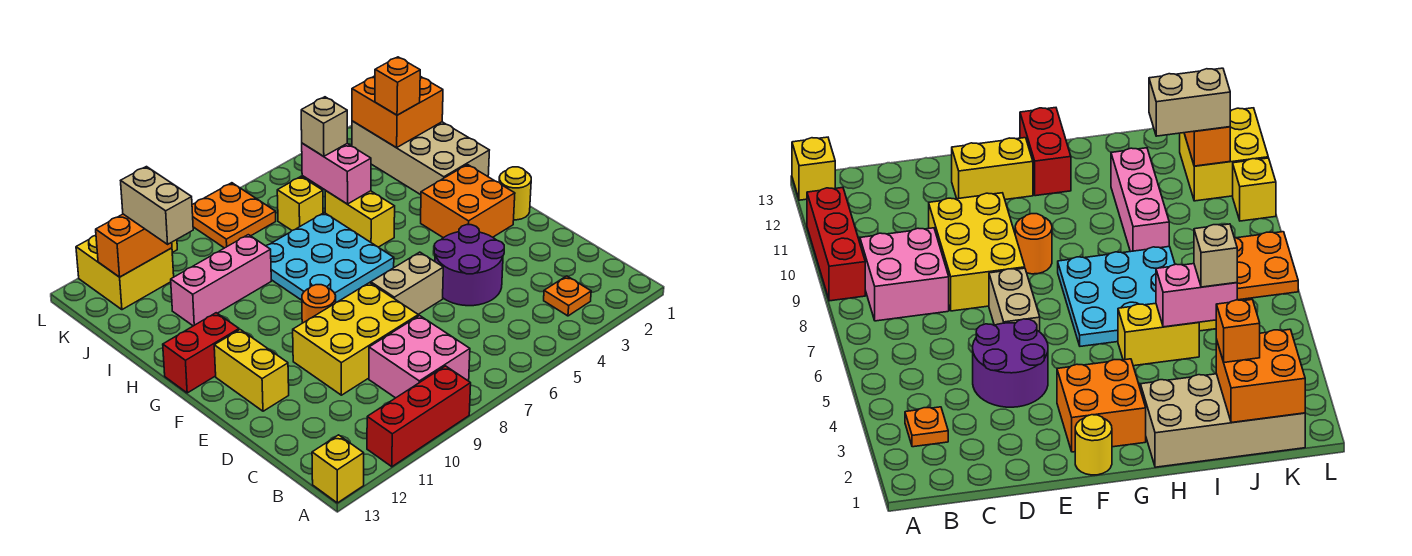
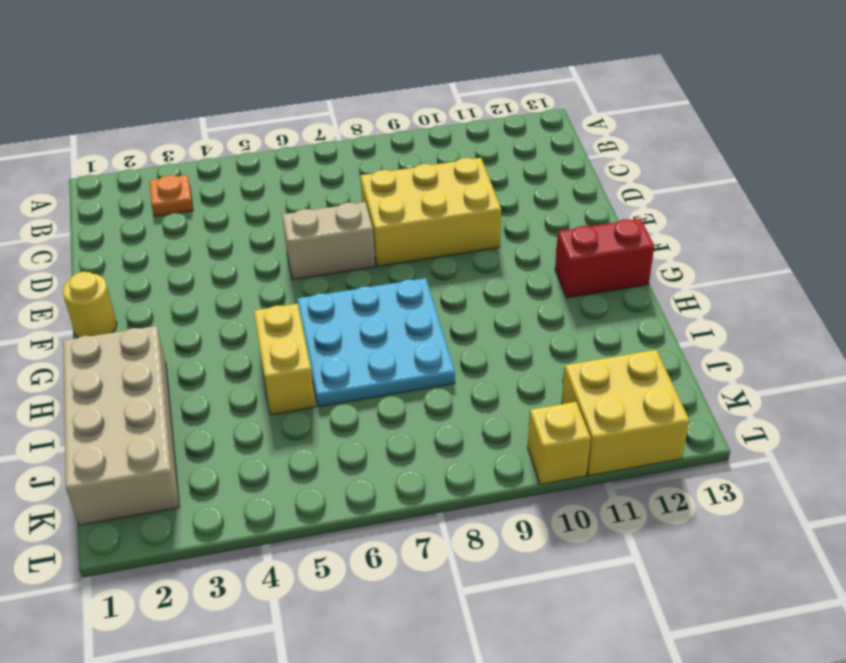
none -> red brick A9:A11 level 1
none -> yellow brick A13 level 1
none -> pink brick B8:C9 level 1

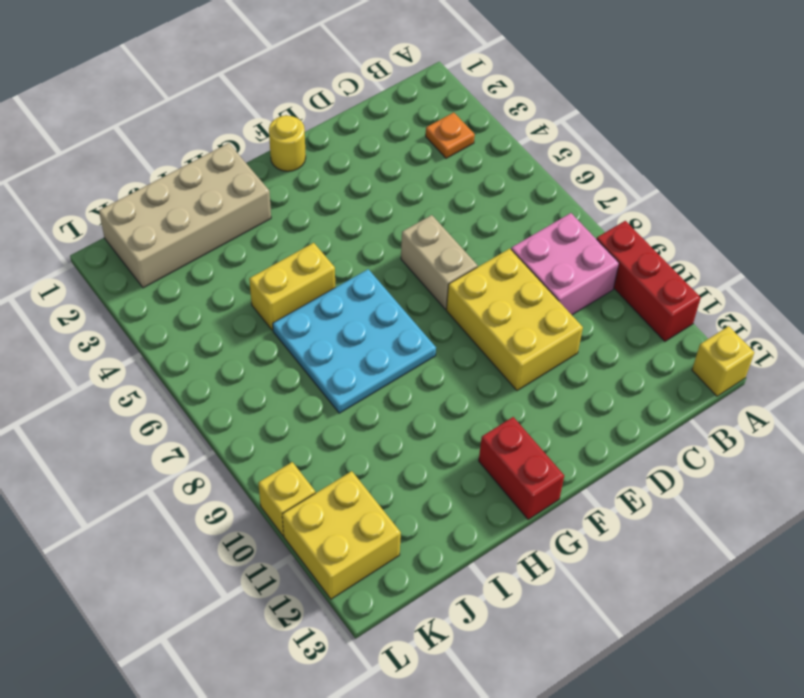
none -> purple round brick D4:E5 level 1
none -> yellow brick E12:F12 level 1
none -> orange brick F2:G3 level 1

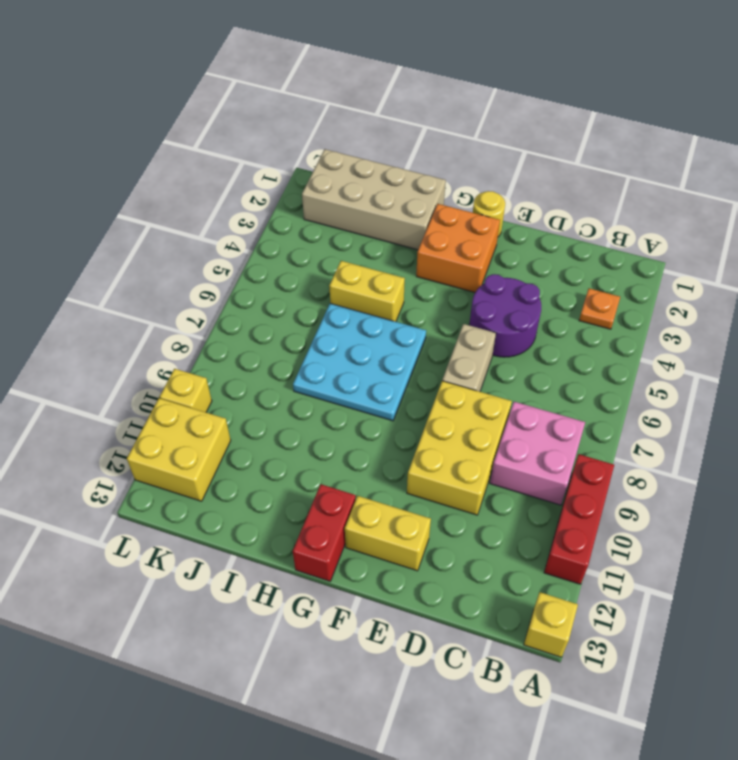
none -> orange round brick F9 level 1
none -> pink brick I9:I11 level 1
none -> yellow brick J6 level 1

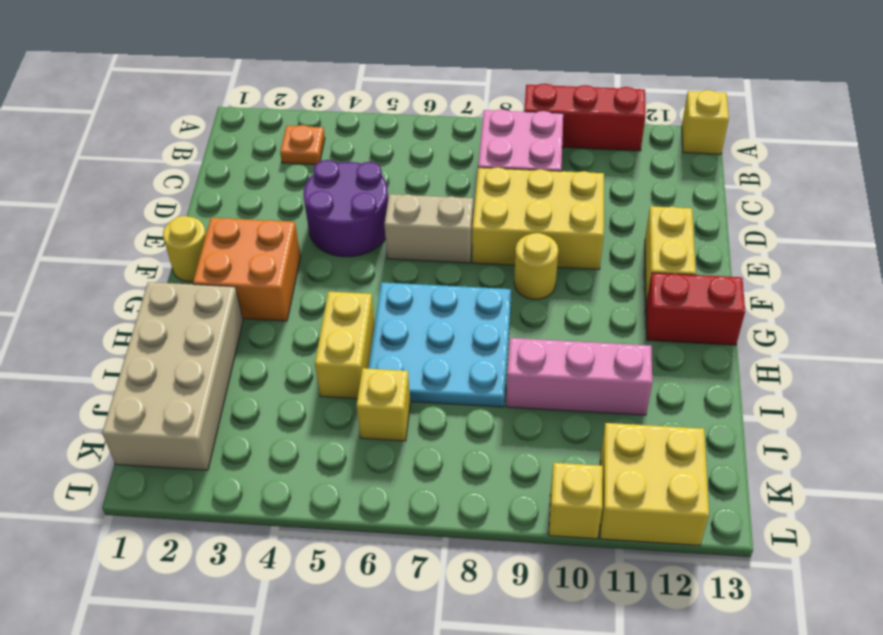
yellow round brick F9 level 1 -> orange round brick F9 level 1
none -> orange plate K7:L8 level 1
none -> pink brick I5:J5 level 2
none -> orange brick J1:K2 level 2

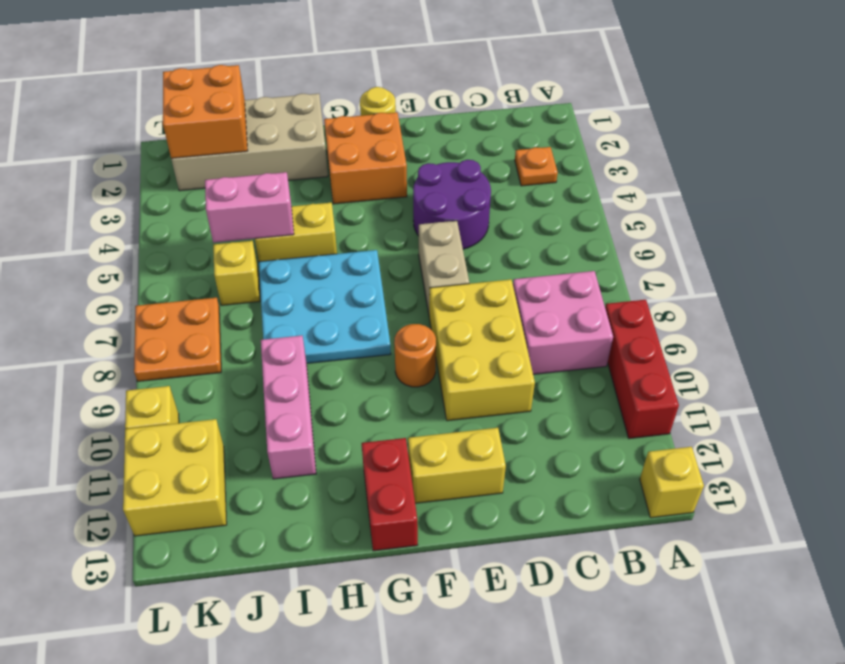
none -> orange brick K11:K12 level 2
none -> orange brick J2 level 3
none -> tan brick J5 level 3

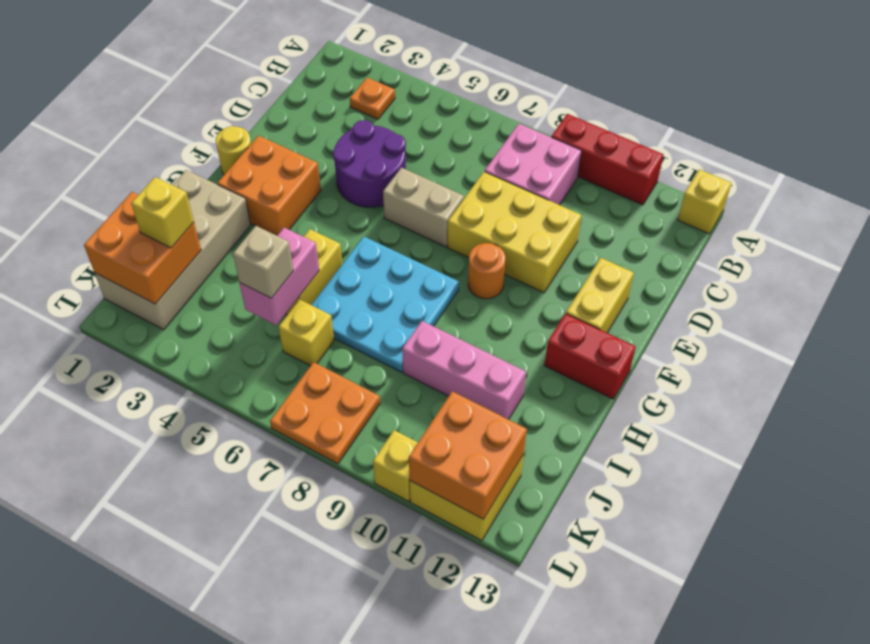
yellow brick J2 level 3 -> orange brick J2 level 3
orange brick K11:L12 level 2 -> orange brick K11:K12 level 2
none -> tan brick J11:K11 level 3

